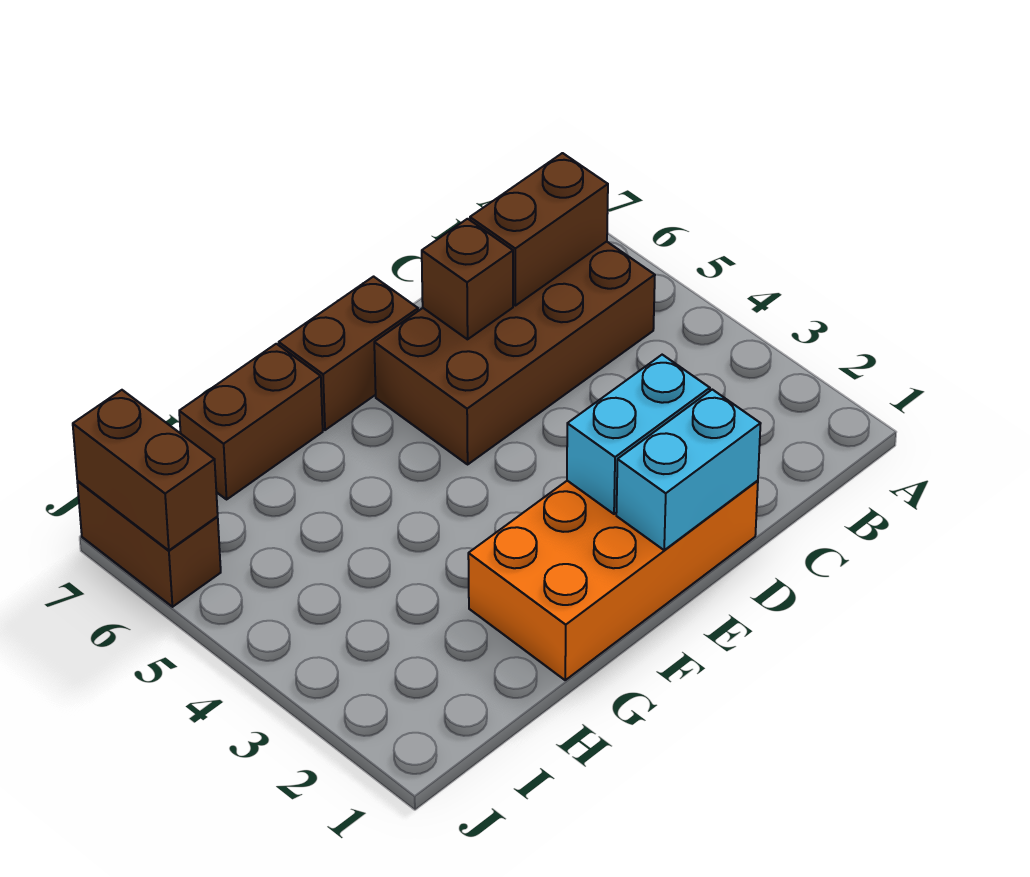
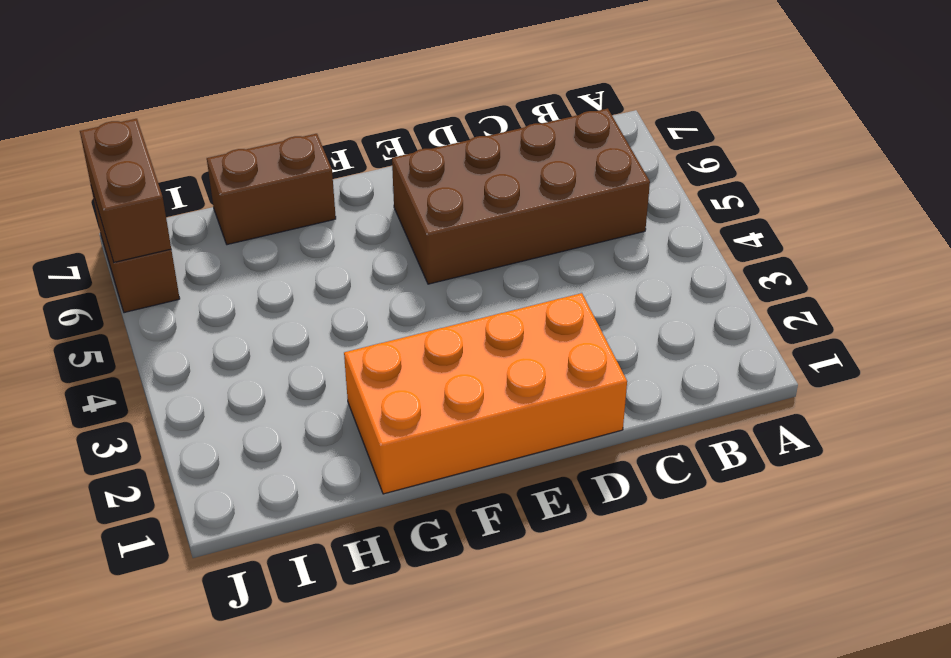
none -> brown brick E7:F7 level 1
none -> brown brick B6:C6 level 2

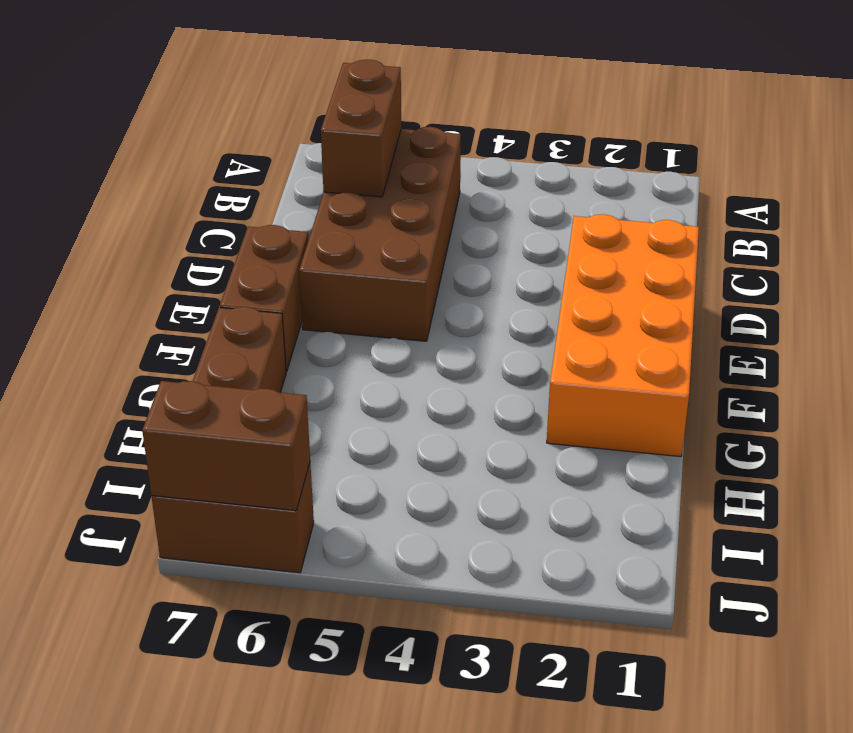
none -> cyan brick D1:E1 level 2
none -> cyan brick D2:E2 level 2

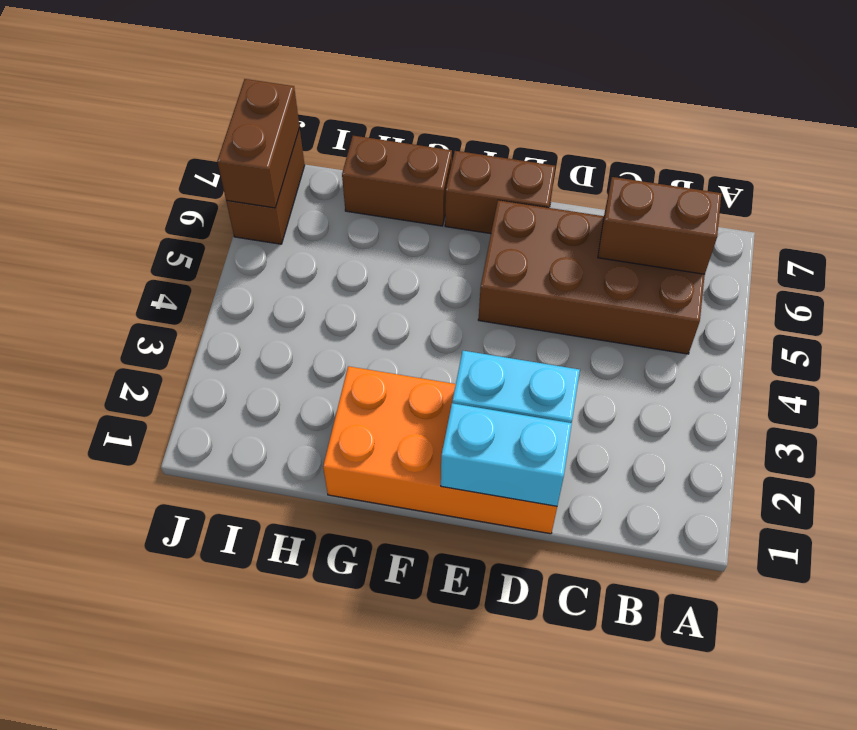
none -> brown brick D6 level 2

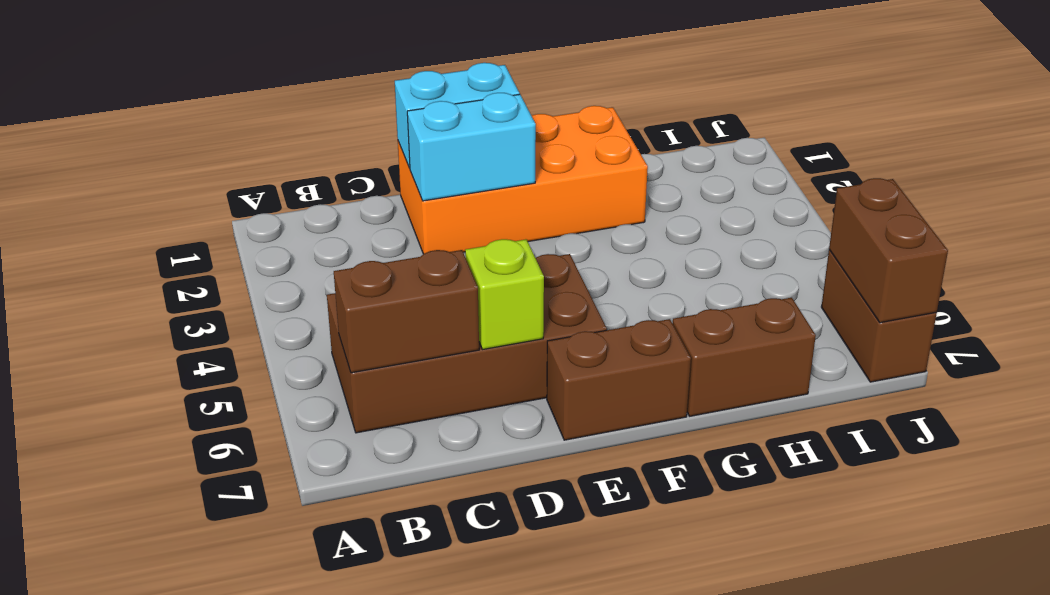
lime brick D6 level 2 -> brown brick D6 level 2

